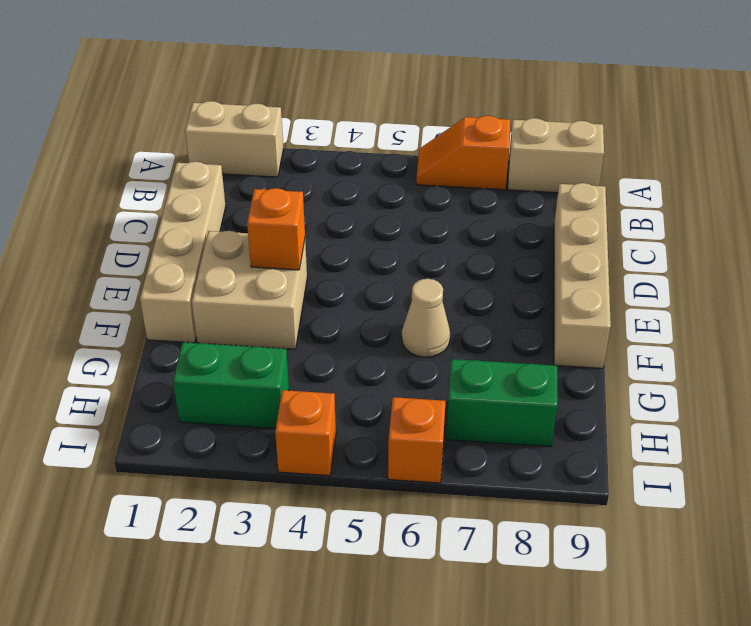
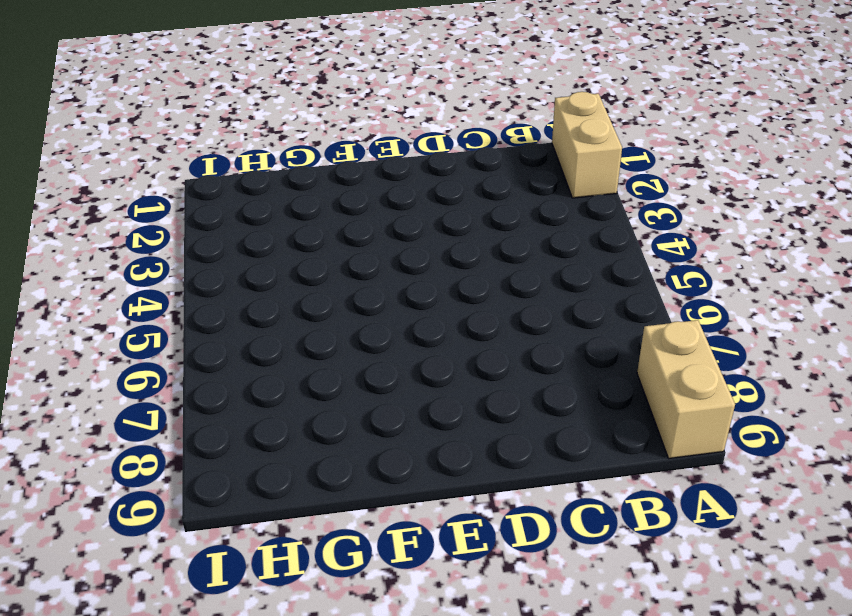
none -> orange slope A6:A7 level 1 top 7
none -> tan brick C1:F1 level 1
none -> tan brick C9:F9 level 1

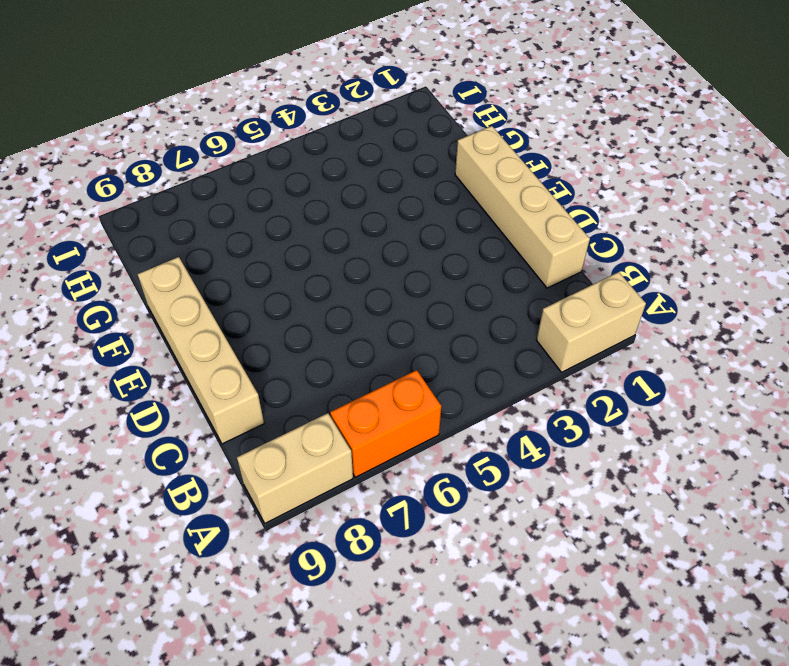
orange brick A6:A7 level 1 -> orange slope A6:A7 level 1 top 7
none -> tan brick E2:F3 level 1
none -> tan cone F6 level 1
none -> green brick H2:H3 level 1

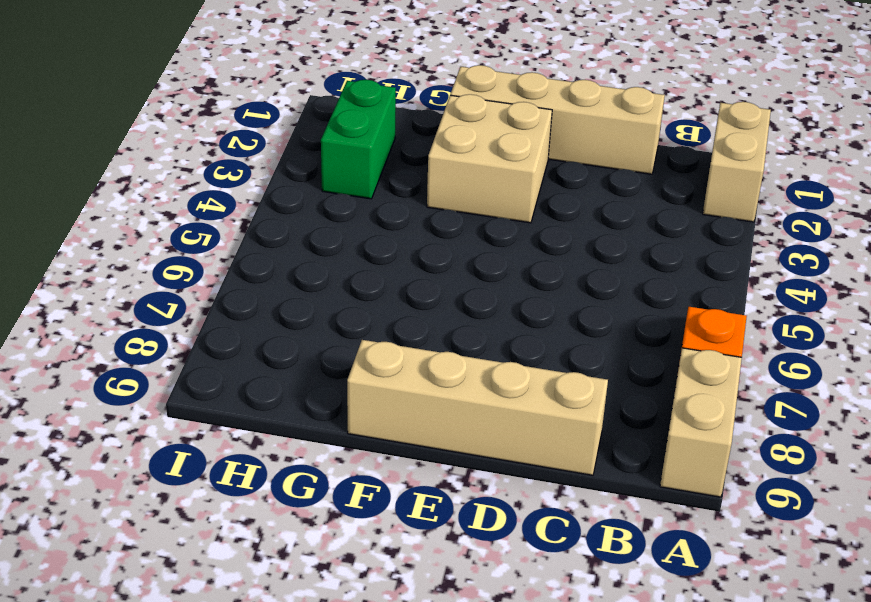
none -> tan cone F6 level 1
none -> green brick H7:H8 level 1
none -> orange brick I4 level 1

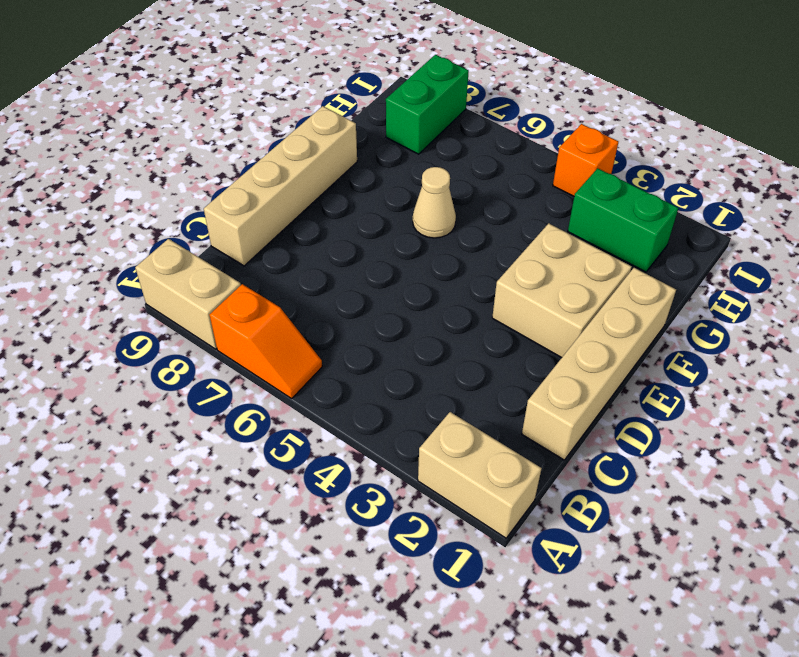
green brick H8:I8 level 1 -> green brick H7:H8 level 1
none -> orange brick I6 level 1
none -> orange brick E3 level 2

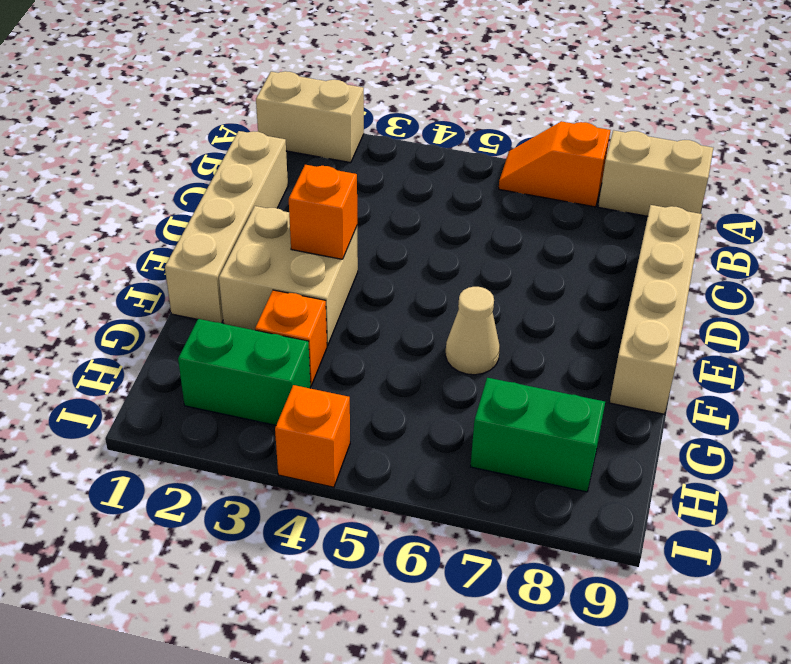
orange brick G3 level 1 -> orange brick I6 level 1

